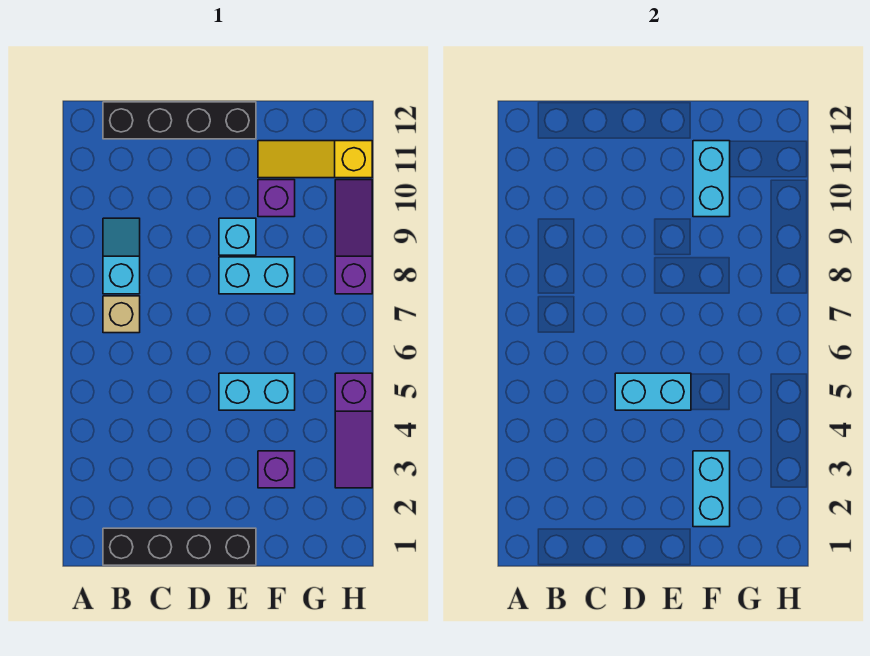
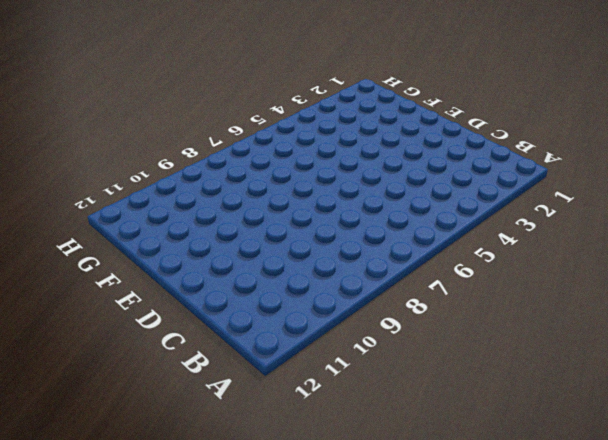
none -> black brick B1:E1 level 1
none -> tan brick B7 level 1
none -> cyan slope B8:B9 level 1 top 8

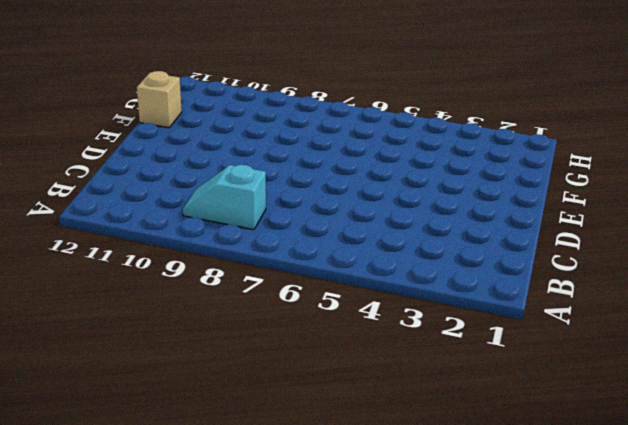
tan brick F12 level 1 -> tan brick B7 level 1
none -> black brick B1:E1 level 1
none -> black brick B12:E12 level 1
none -> cyan brick E5:F5 level 1

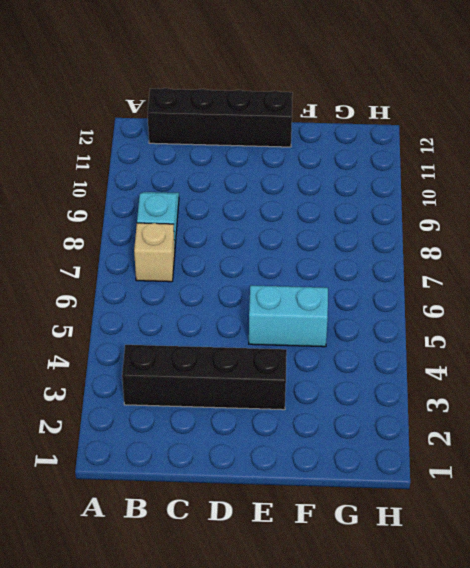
black brick B3:E3 level 1 -> black brick B1:E1 level 1
none -> cyan brick E8:F8 level 1
none -> cyan brick E9 level 1
none -> purple brick F3 level 1

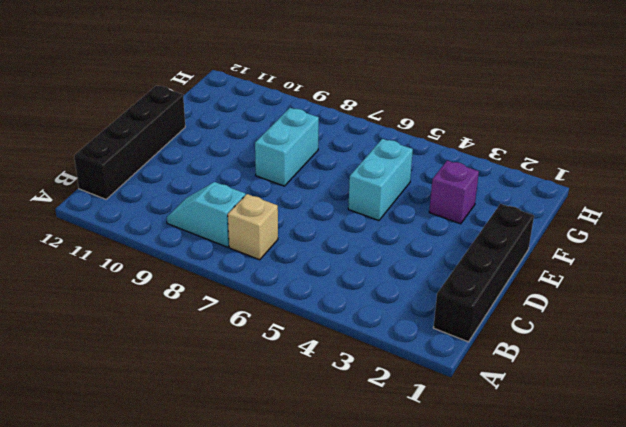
none -> cyan brick E9 level 1
none -> purple brick F10 level 1
none -> yellow slope F11:H11 level 1 top H

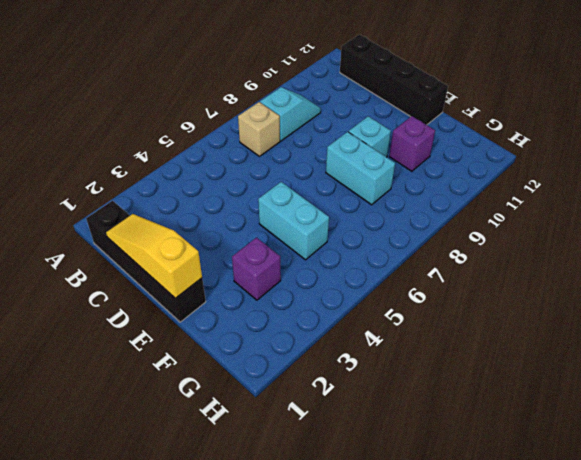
yellow slope C1:E1 level 2 top E -> yellow slope F11:H11 level 1 top H
none -> purple slope H3:H5 level 1 top 5
none -> purple slope H8:H10 level 1 top 8
none -> cyan brick D5:E5 level 2

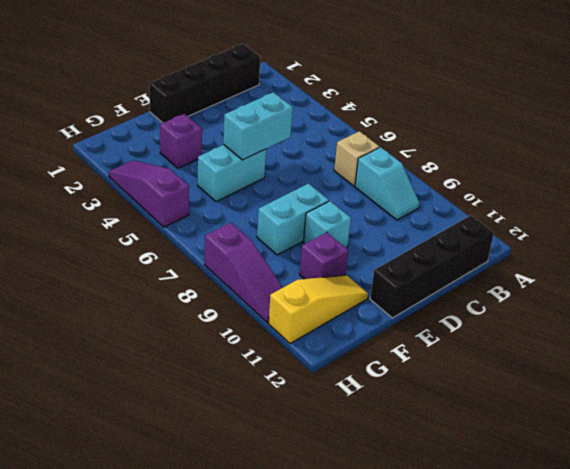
none -> cyan brick F2:F3 level 2
none -> cyan brick F10:F11 level 2

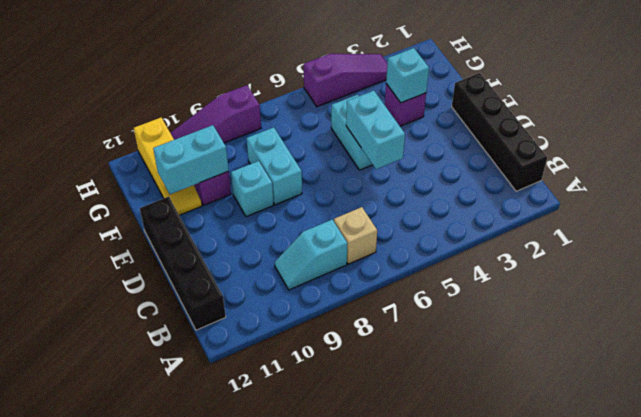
cyan brick F3 level 2 -> cyan brick F2:F3 level 2

